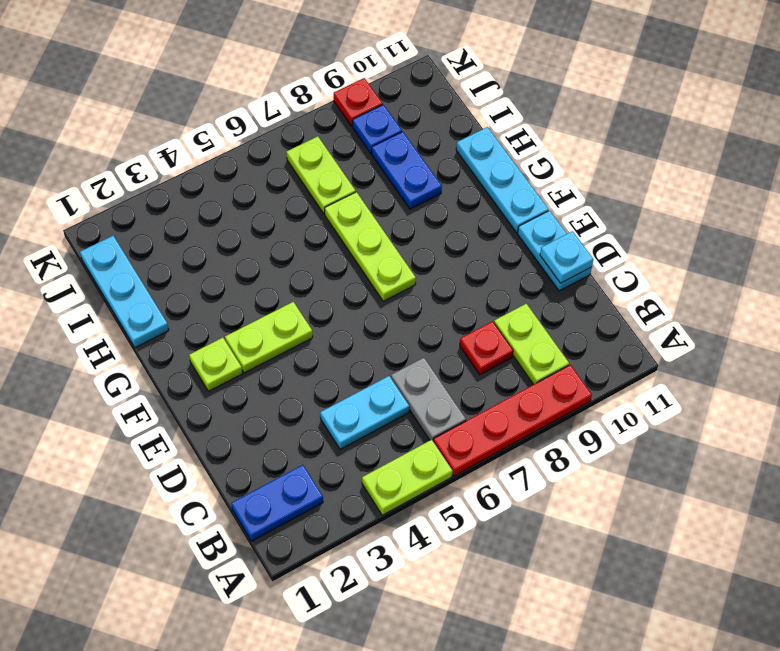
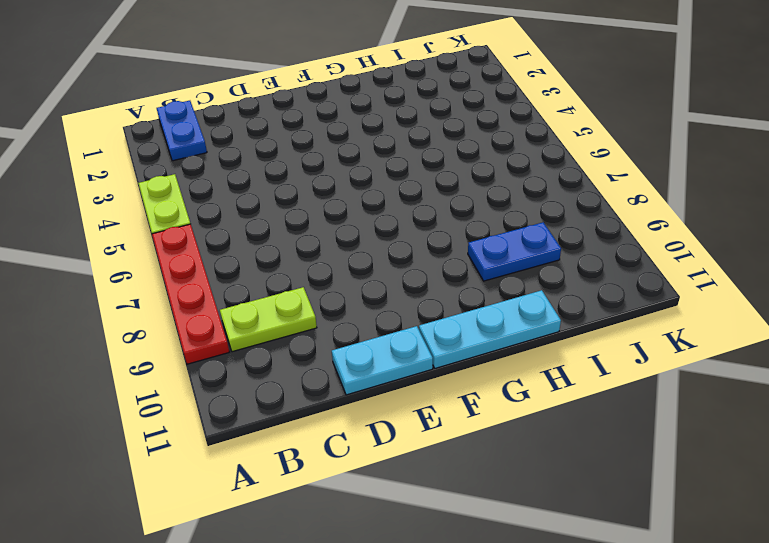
none -> grey plate B6:C6 level 1
none -> cyan plate C4:C5 level 1
none -> red plate C8 level 1

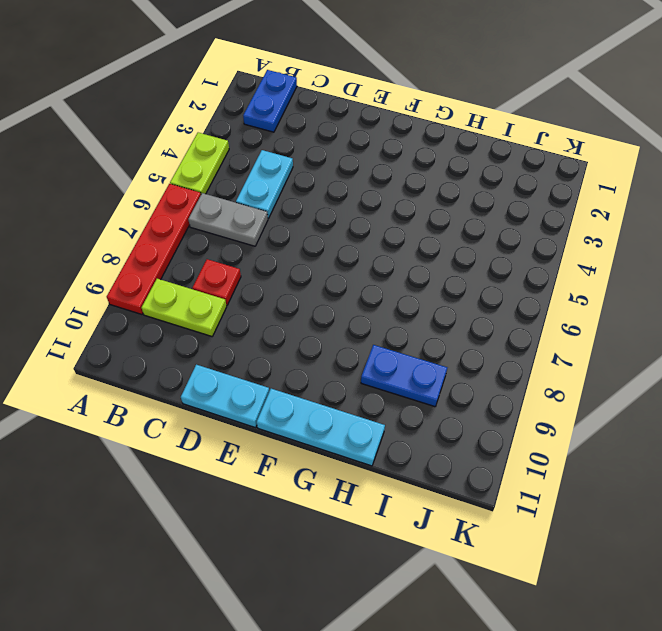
none -> lime plate F2 level 1
none -> lime plate F3:F4 level 1
none -> lime plate F7:H7 level 1

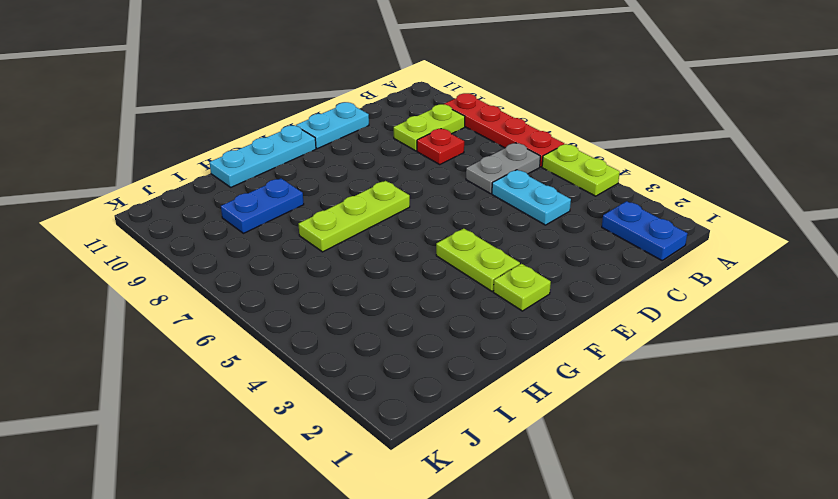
none -> cyan plate H1:J1 level 1
none -> lime plate I7:J7 level 1
none -> blue plate J9 level 1

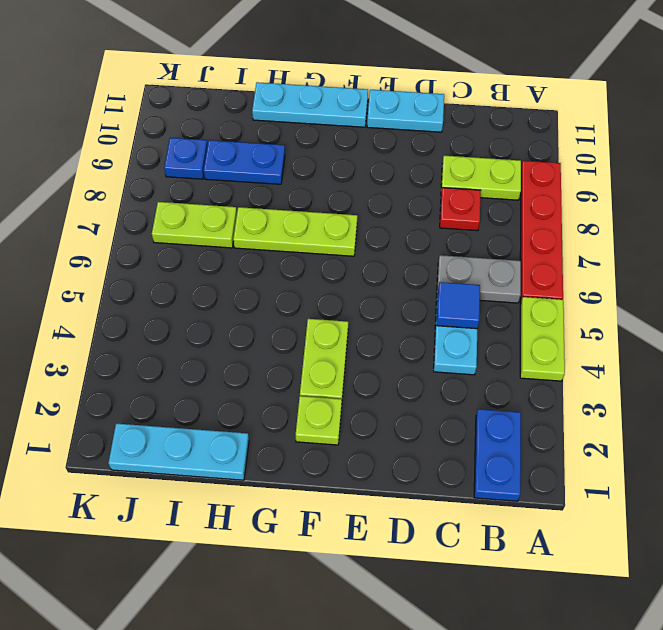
blue tile C5 level 2 -> none
none -> red plate K9 level 1
none -> cyan plate D11 level 2

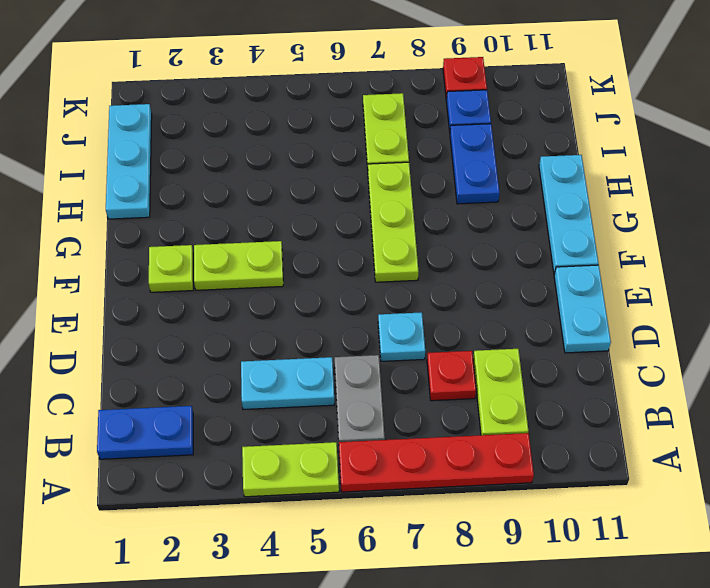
cyan plate D7 level 1 -> cyan plate D11 level 2

